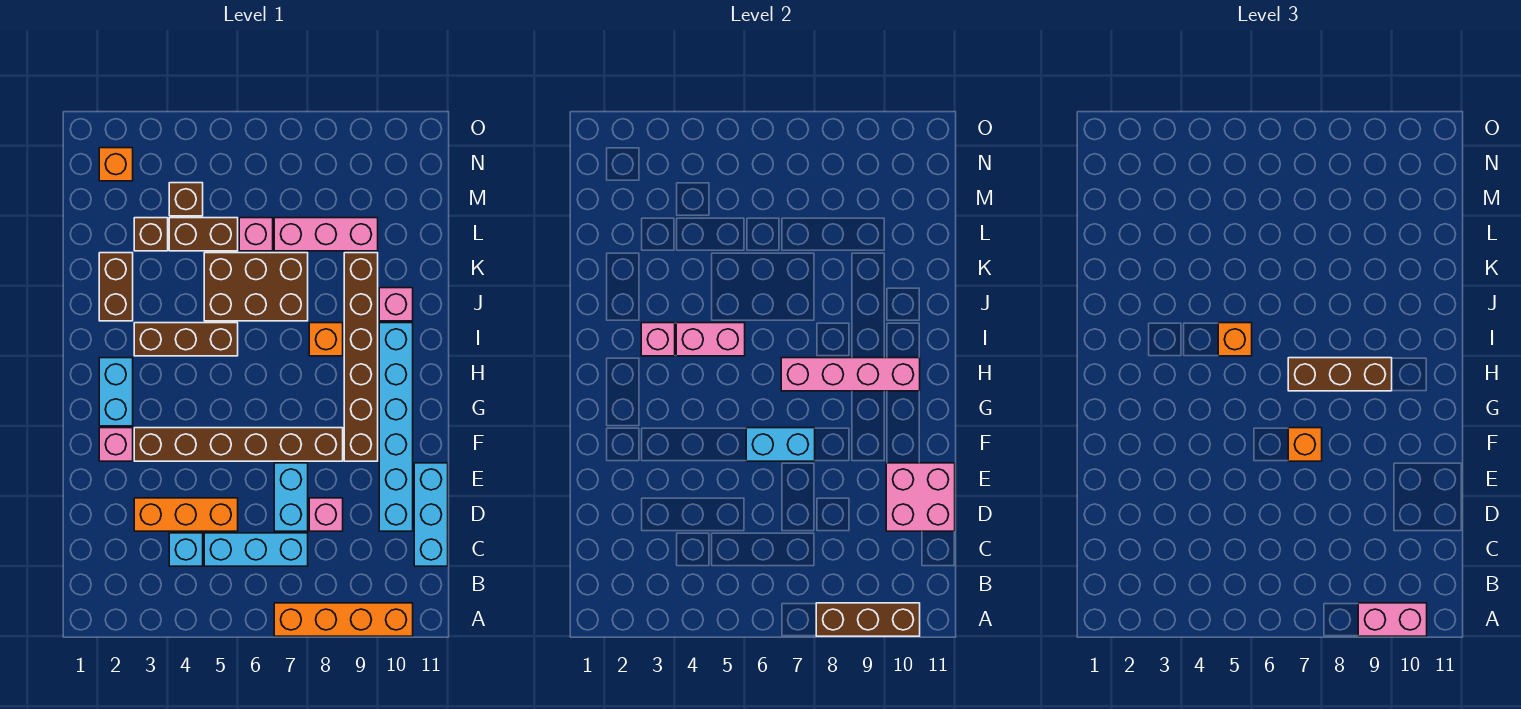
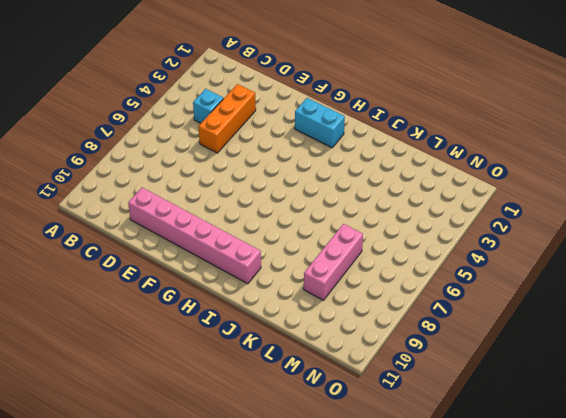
pink brick D10:I10 level 1 -> cyan brick D10:I10 level 1
none -> orange brick A7:A10 level 1
none -> cyan brick C5:C7 level 1
none -> cyan brick C11:E11 level 1
none -> cyan brick D7:E7 level 1

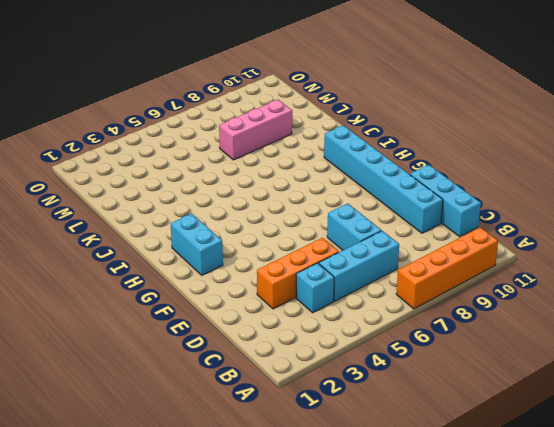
none -> pink brick D8 level 1
none -> pink brick F2 level 1
none -> brown brick F3:F8 level 1
none -> brown brick F9:K9 level 1

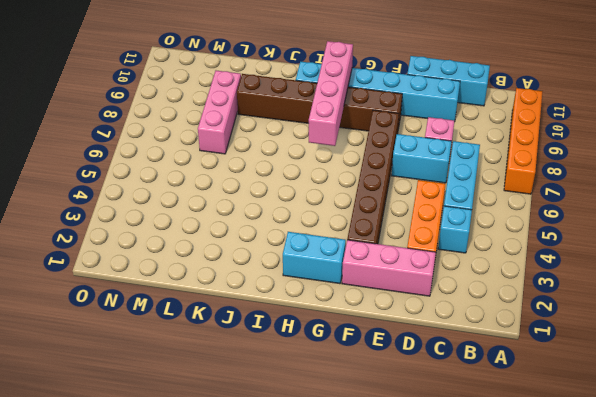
pink brick D2:F2 level 1 -> pink brick F2 level 1
none -> brown brick I3:I5 level 1
none -> orange brick I8 level 1
none -> brown brick J2:K2 level 1
none -> brown brick J5:K7 level 1

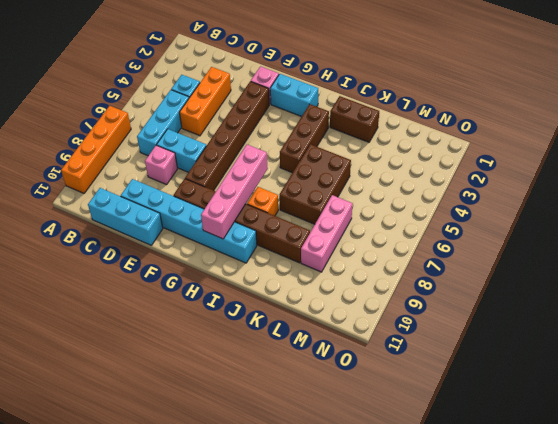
none -> pink brick J10 level 1
none -> brown brick L3 level 1
none -> brown brick L4:L5 level 1
none -> pink brick L6 level 1

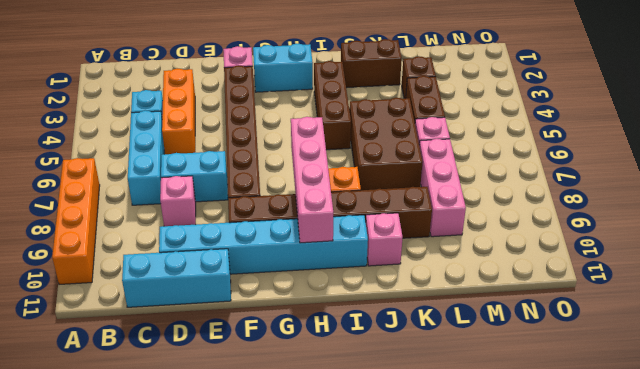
none -> brown brick M4 level 1
none -> orange brick N2 level 1
none -> brown brick A8:A10 level 2
none -> pink brick D10:E11 level 2

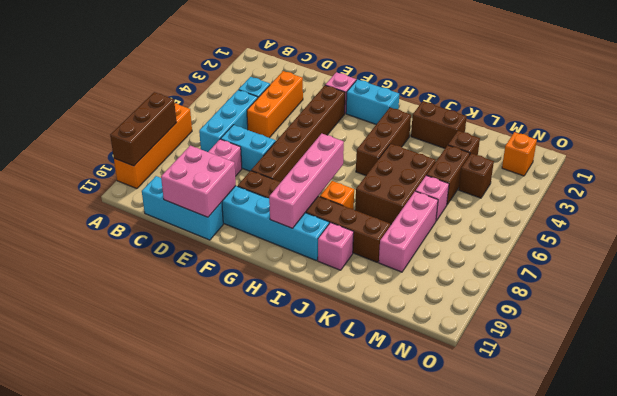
none -> cyan brick F6:F7 level 2
none -> pink brick I3 level 2
none -> pink brick I4:I5 level 2
none -> pink brick A9:A10 level 3

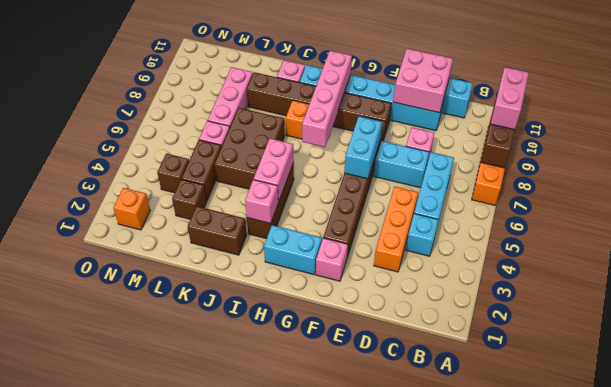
none -> orange brick F7 level 3
none -> brown brick H7:H9 level 3
none -> orange brick I5 level 3

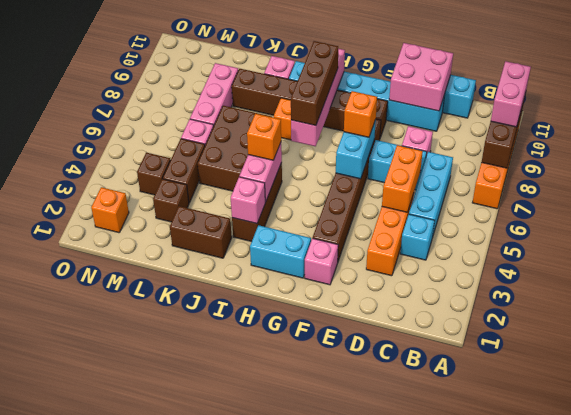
orange brick D5:D6 level 2 -> none

